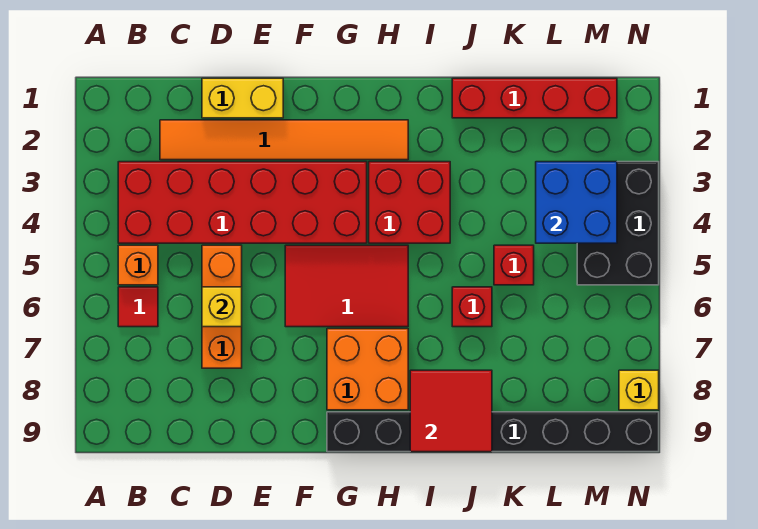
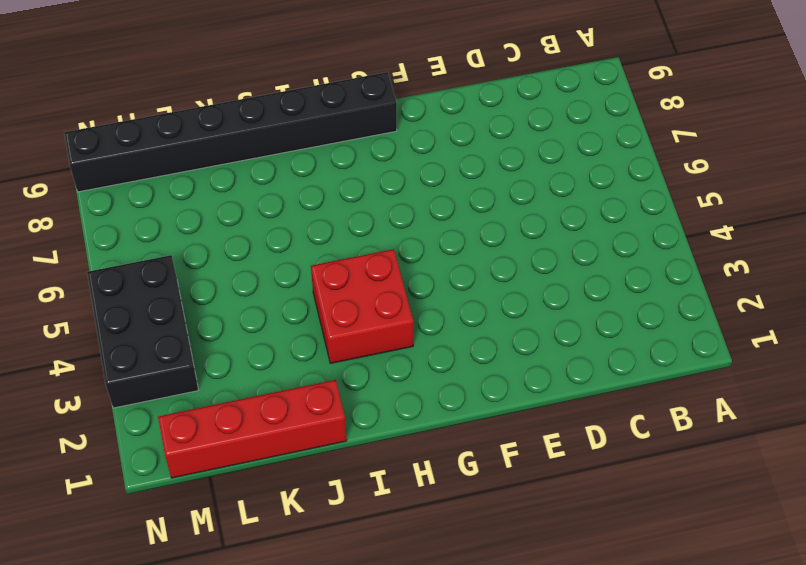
none -> red brick B3:G4 level 1
none -> orange brick B5 level 1
none -> red tile B6 level 1

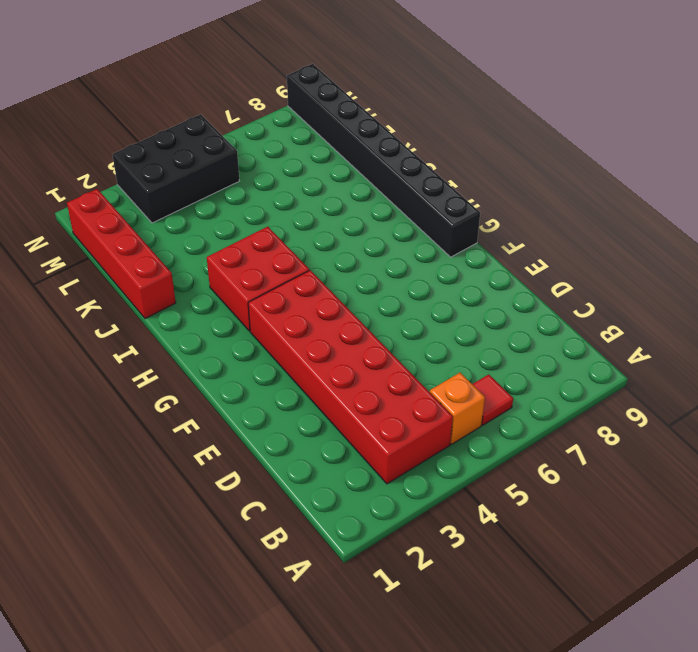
none -> orange tile C2:H2 level 1
none -> yellow brick D1:E1 level 1
none -> orange brick D5:D7 level 1

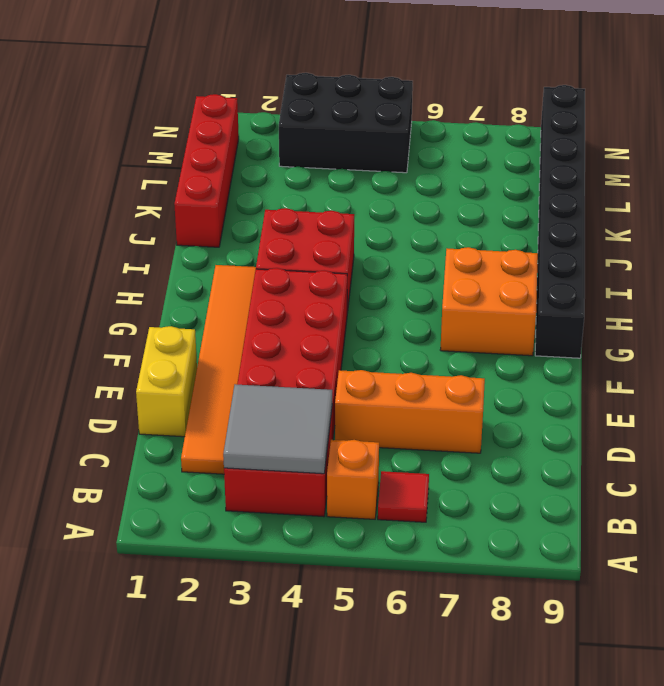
grey tile B3:C4 level 2 -> none
none -> red tile F5:H6 level 1
none -> red brick J6 level 1
none -> red brick K5 level 1

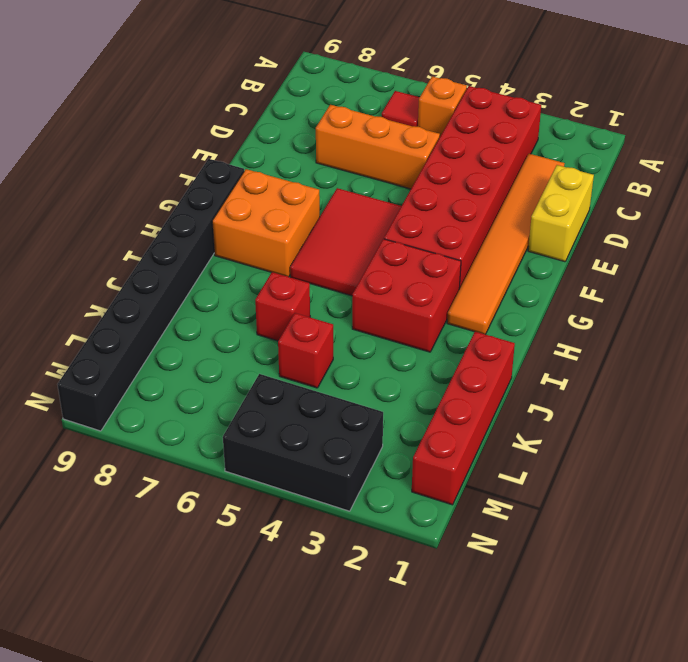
none -> yellow brick N8 level 1
none -> yellow brick D6 level 2
none -> red tile I8:J9 level 2

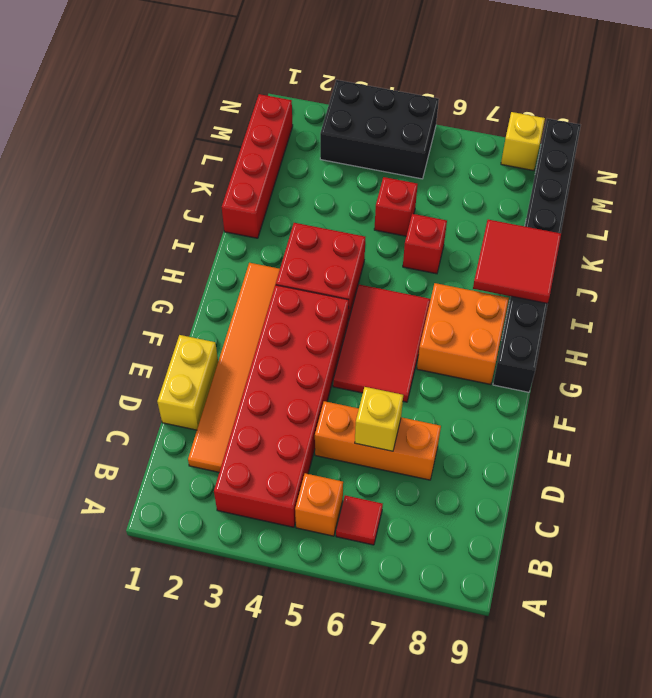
none -> blue brick L3:M4 level 2

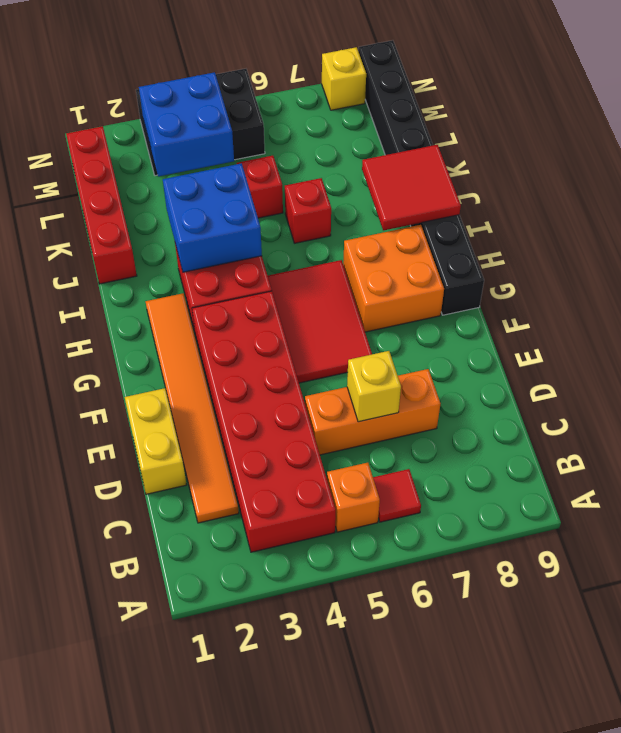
blue brick I3:J4 level 2 -> none

